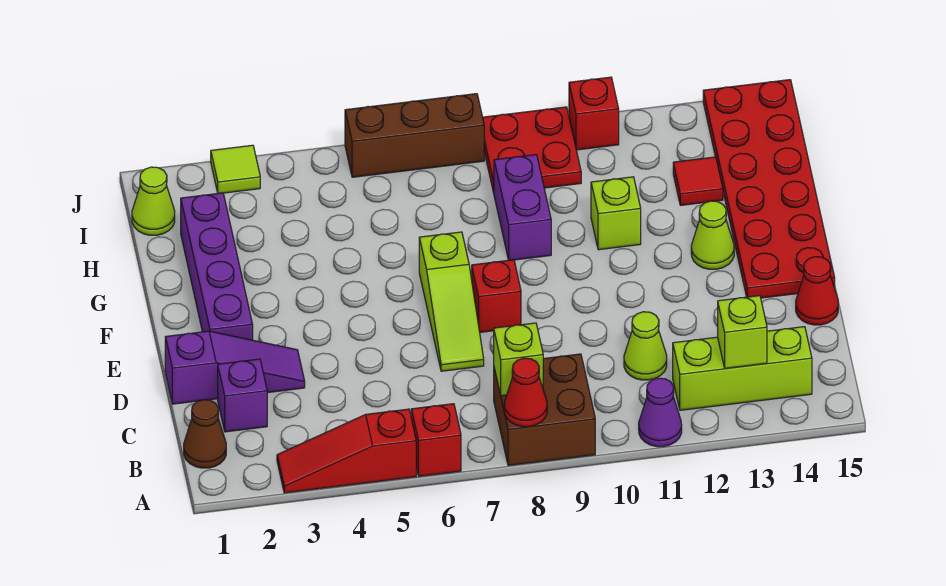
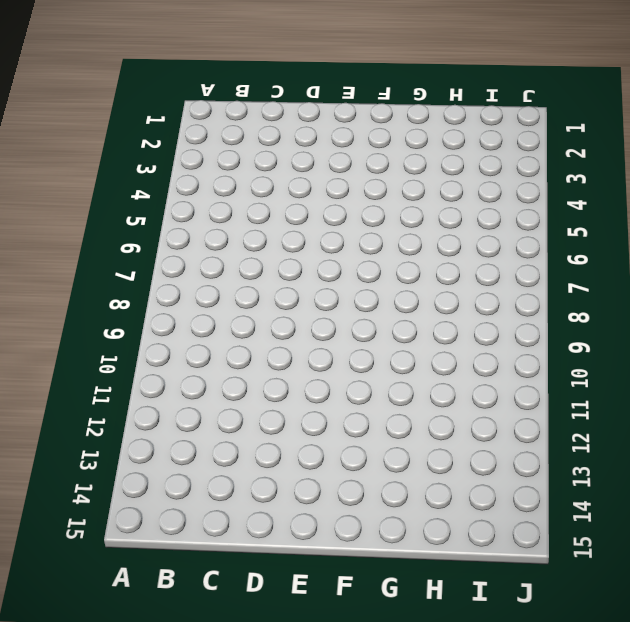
none -> red slope A3:A5 level 1 top 5
none -> red brick A6 level 1
none -> brown brick A8:B9 level 1

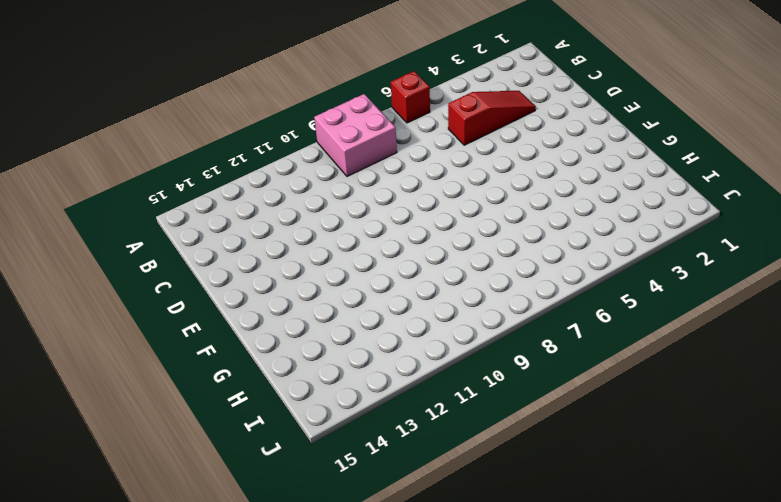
pink brick A8:B9 level 1 -> brown brick A8:B9 level 1
red slope C3:C5 level 1 top 5 -> red slope A3:A5 level 1 top 5
none -> purple cone A11 level 1
none -> brown cone B1 level 1
none -> lime brick B12:B14 level 1

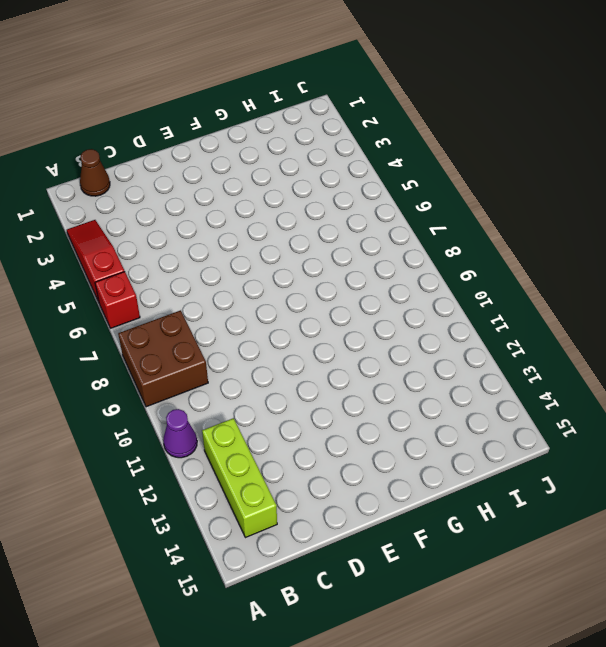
none -> purple brick C2 level 1
none -> lime cone C11 level 1
none -> purple slope D1:D3 level 1 top 1

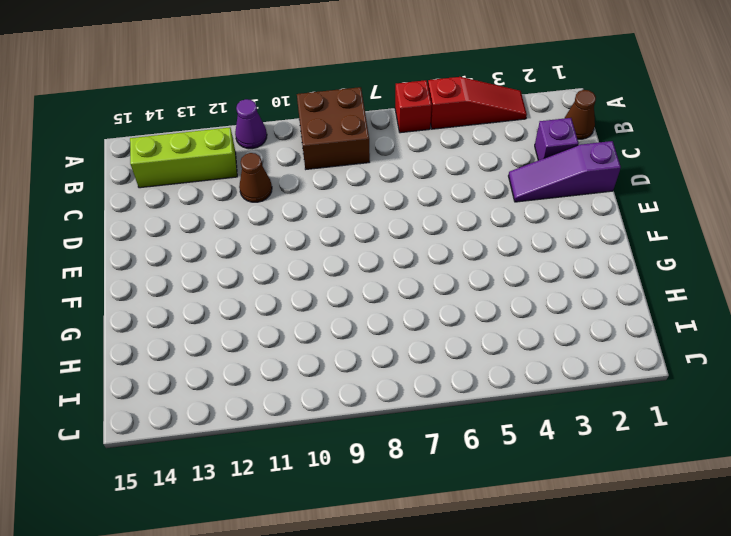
brown cone C11 level 1 -> lime cone C11 level 1
none -> lime slope D7:F7 level 1 top F
none -> red cone D15 level 1
none -> purple brick E2:H2 level 1

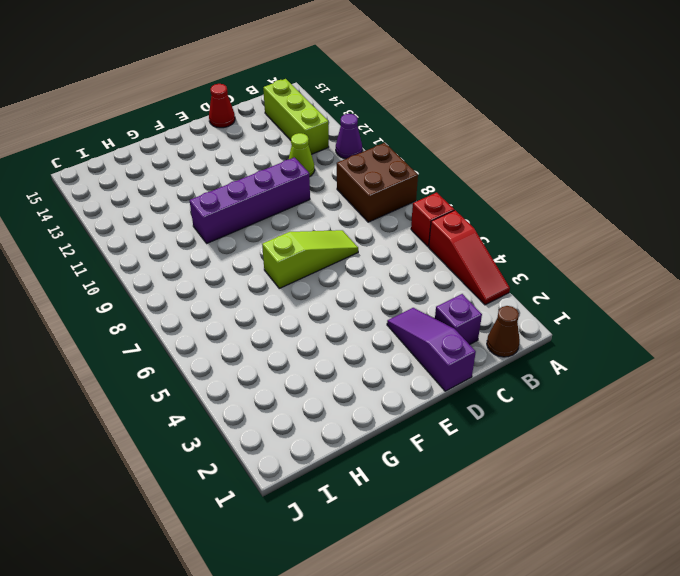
purple brick D10:G10 level 1 -> purple brick E2:H2 level 1
none -> red brick E8 level 1
none -> red plate E14:J15 level 1
none -> lime cone F13 level 1

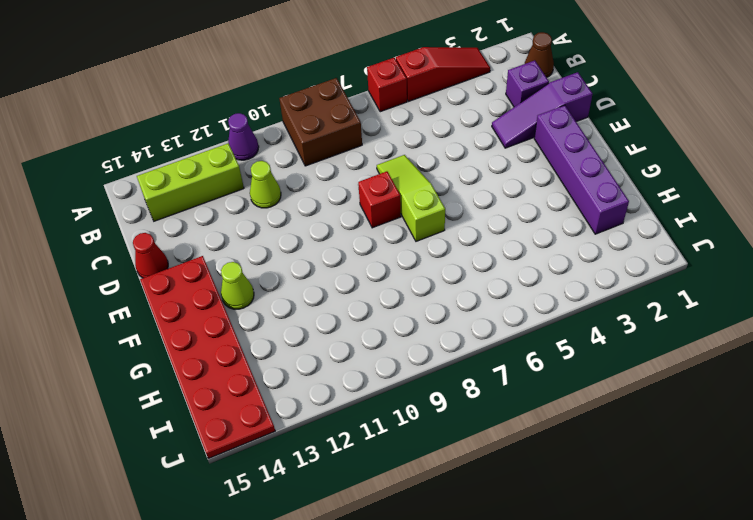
none -> purple brick G9:H9 level 1
none -> lime brick G11 level 1
none -> red tile H13 level 1

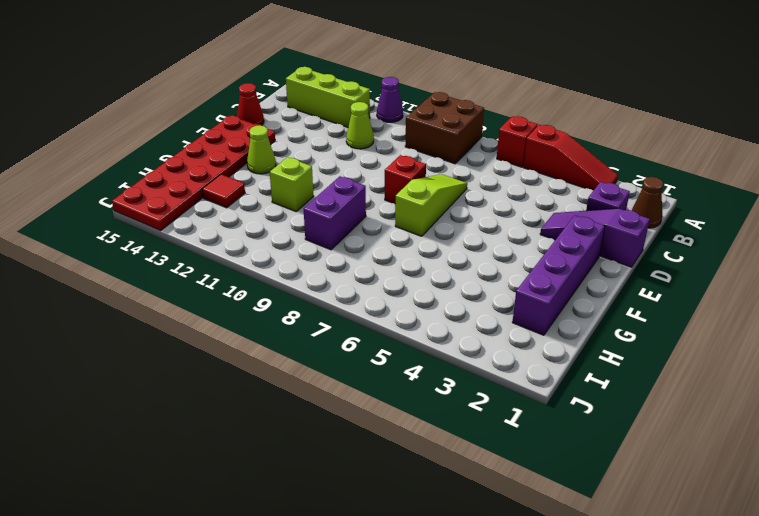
none -> lime cone I1 level 1
none -> red plate I9:J10 level 1
none -> lime tile J3 level 1

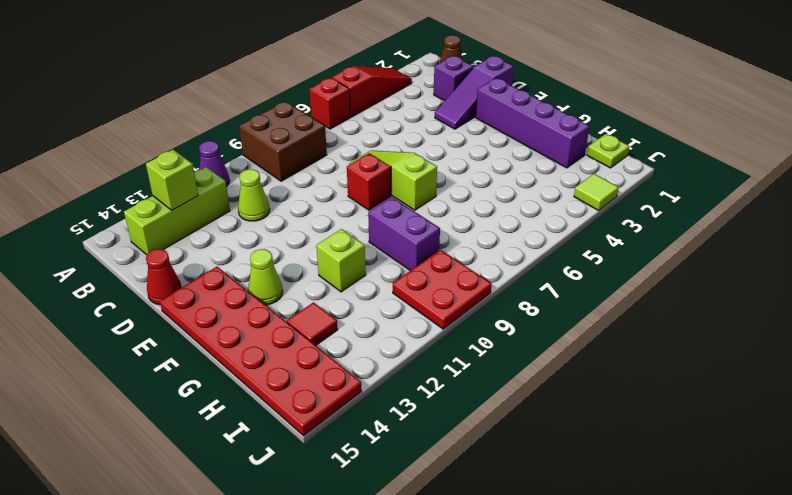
lime plate I1 level 1 -> lime cone I1 level 1
none -> brown brick J6:J8 level 1
none -> red brick J11 level 1
none -> red cone A8 level 2

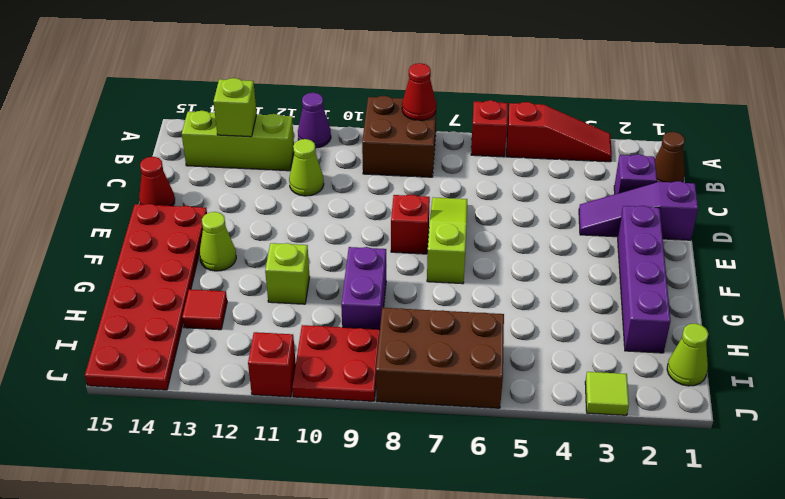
brown brick I6:J8 level 1 -> brown brick J6:J8 level 1
none -> lime brick B8 level 2

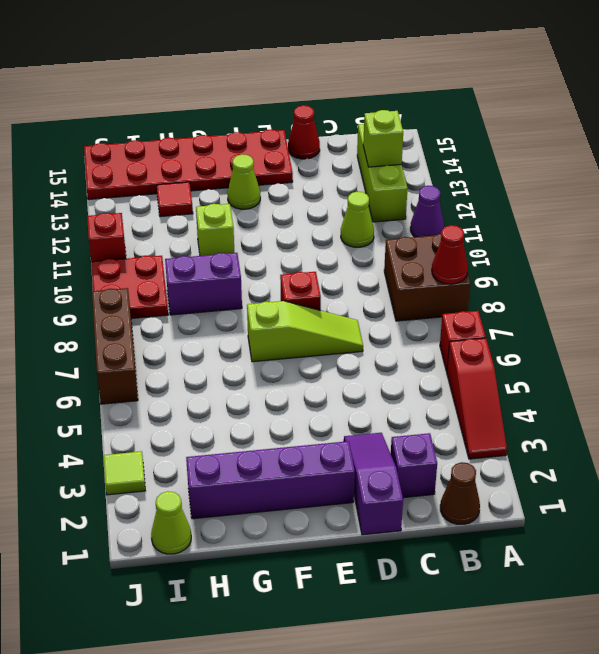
none -> lime brick B8 level 2

